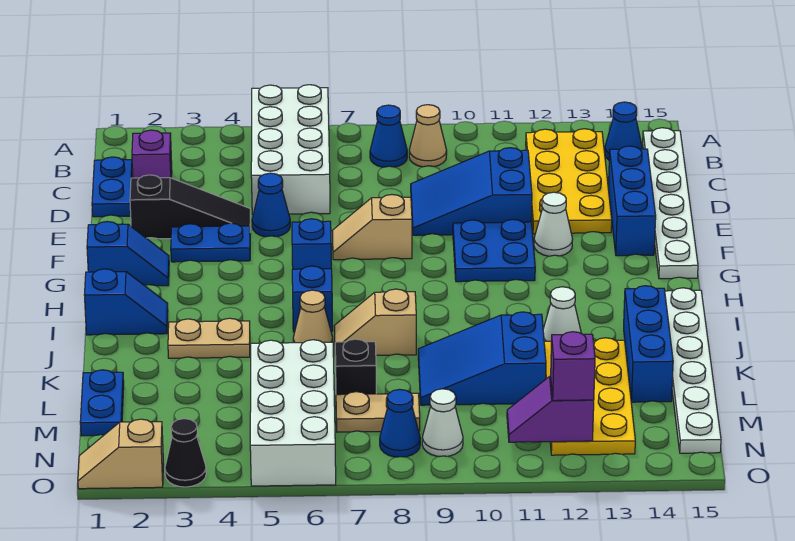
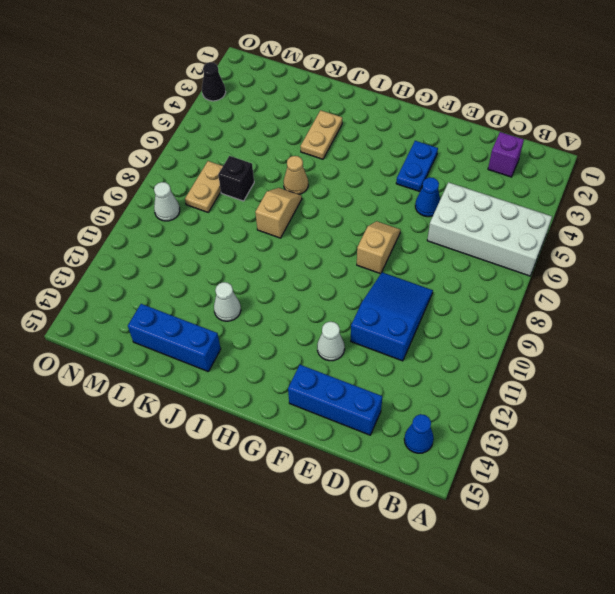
none -> blue cone B8 level 1
none -> tan cone B9 level 1
none -> yellow plate B12:E13 level 1
none -> white plate B15:G15 level 1

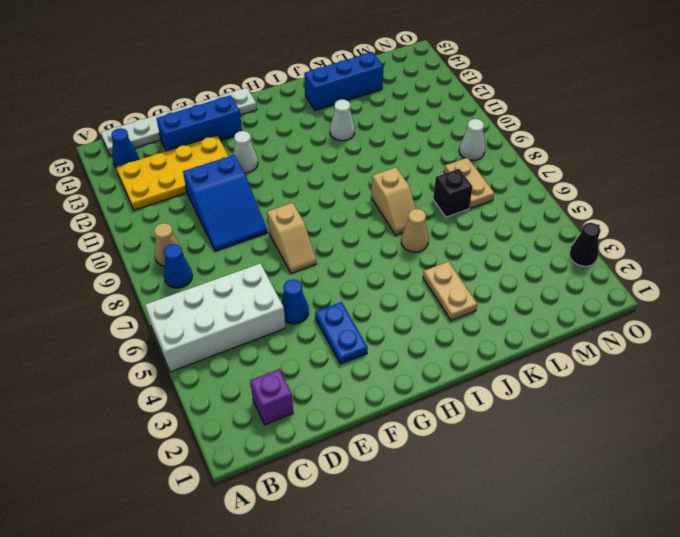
none -> blue plate C1:D1 level 1
none -> black slope E2:E4 level 1 top 2
none -> blue plate F10:G11 level 1
none -> blue slope G1:G2 level 1 top 1

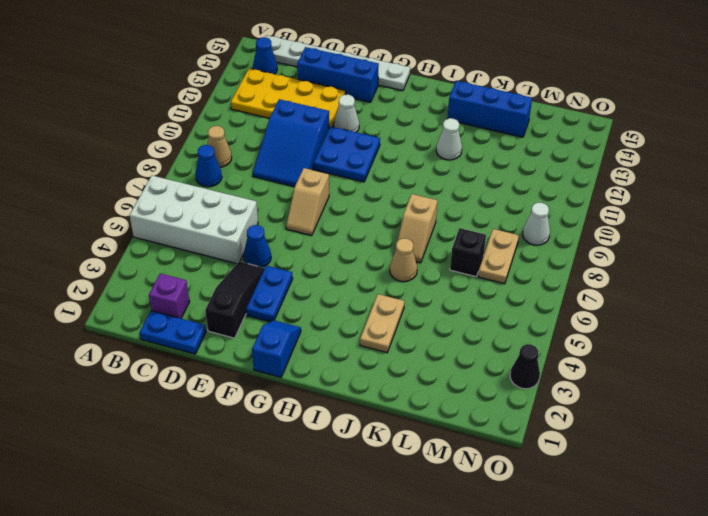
none -> blue brick G6 level 1
none -> blue slope I1:I2 level 1 top 1
none -> blue brick I6 level 1
none -> white plate I15:N15 level 1

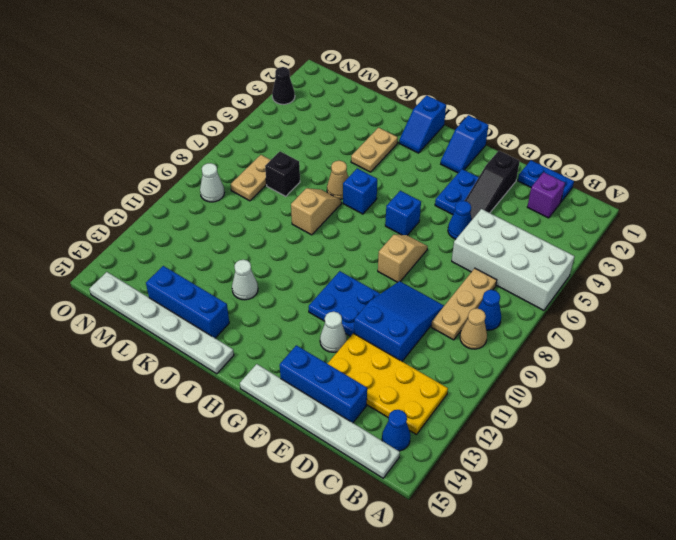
tan plate C7:C9 level 1 -> none
none -> blue slope K9:L11 level 1 top 11
none -> yellow plate K12:N13 level 1
none -> blue plate L1:M1 level 1
none -> white brick L5:O6 level 1

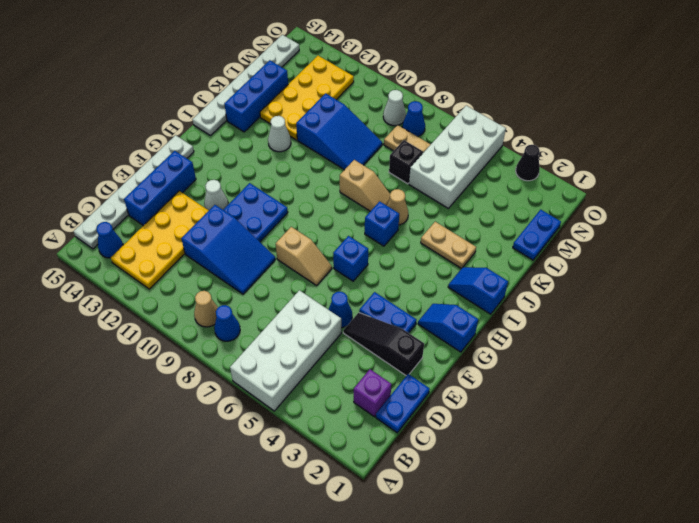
none -> tan slope O1:O2 level 1 top 2
none -> purple slope N11:N12 level 2 top 12
none -> purple brick N12 level 3

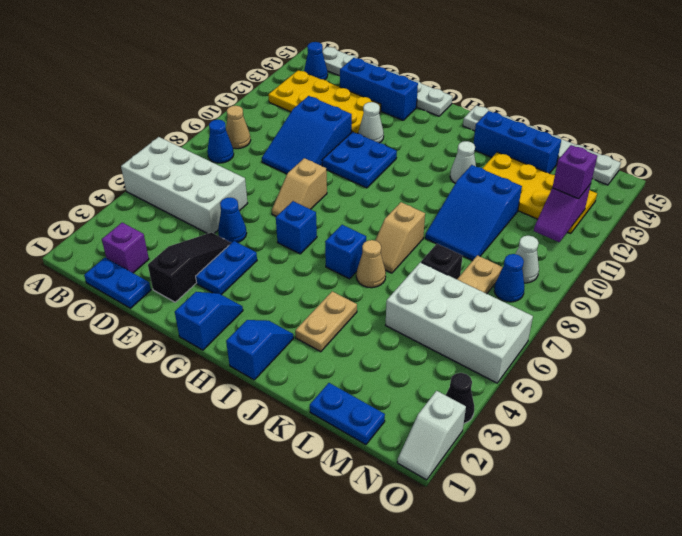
white slope O1:O2 level 1 top 2 -> tan slope O1:O2 level 1 top 2

